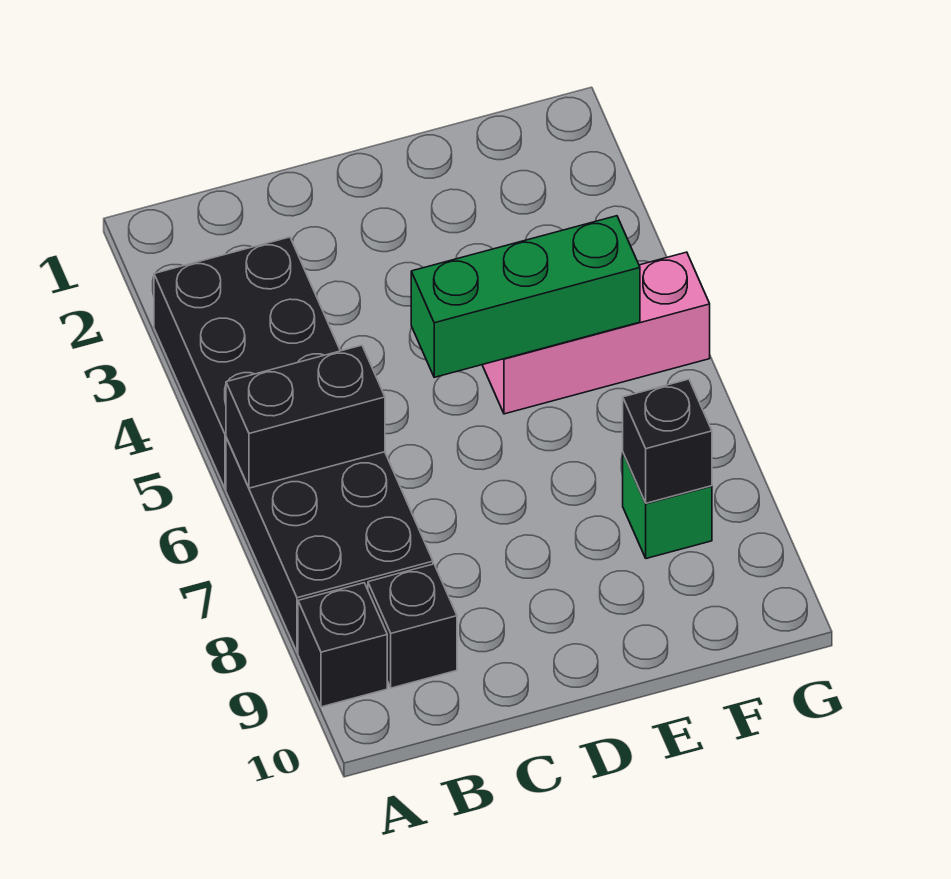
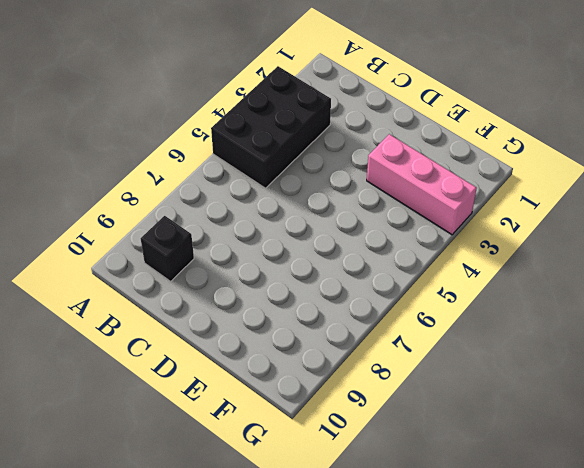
pink brick E3:G3 level 1 -> pink brick E5:G5 level 1
none -> black brick A6:B8 level 1
none -> black brick A9 level 1

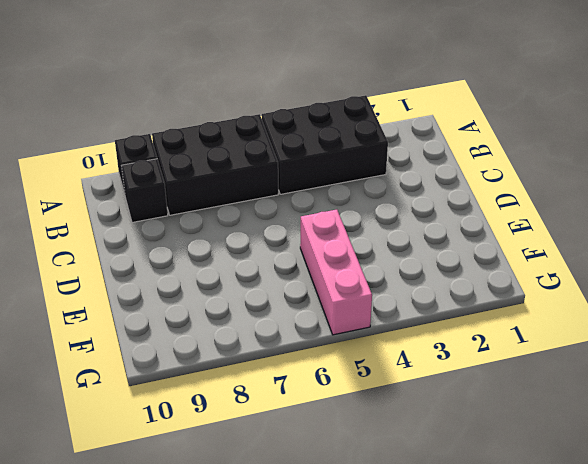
none -> green brick F8 level 1
none -> black brick A6:B6 level 2

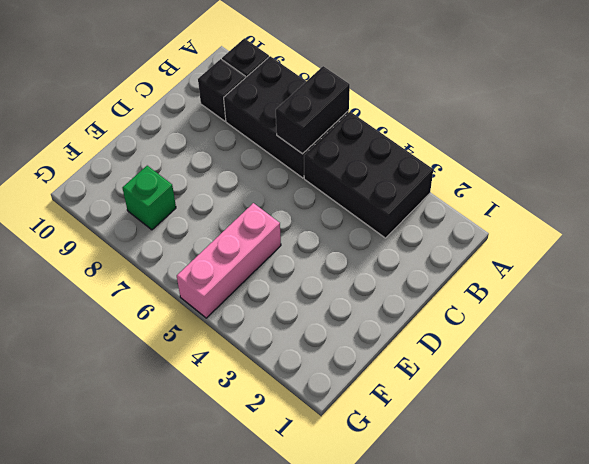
none -> green brick D5:F5 level 2
none -> black brick F8 level 2

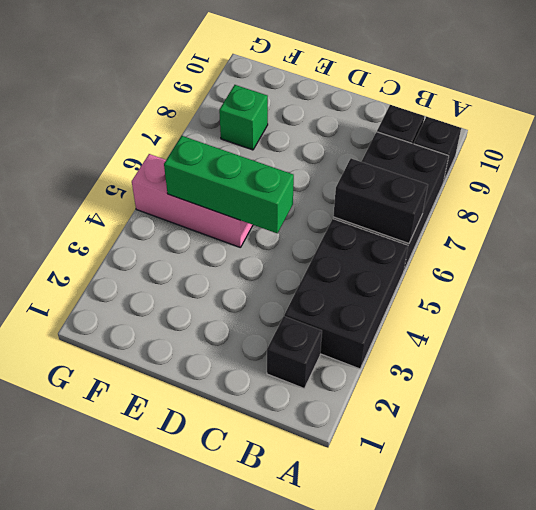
black brick B2 level 1 -> black brick F8 level 2

